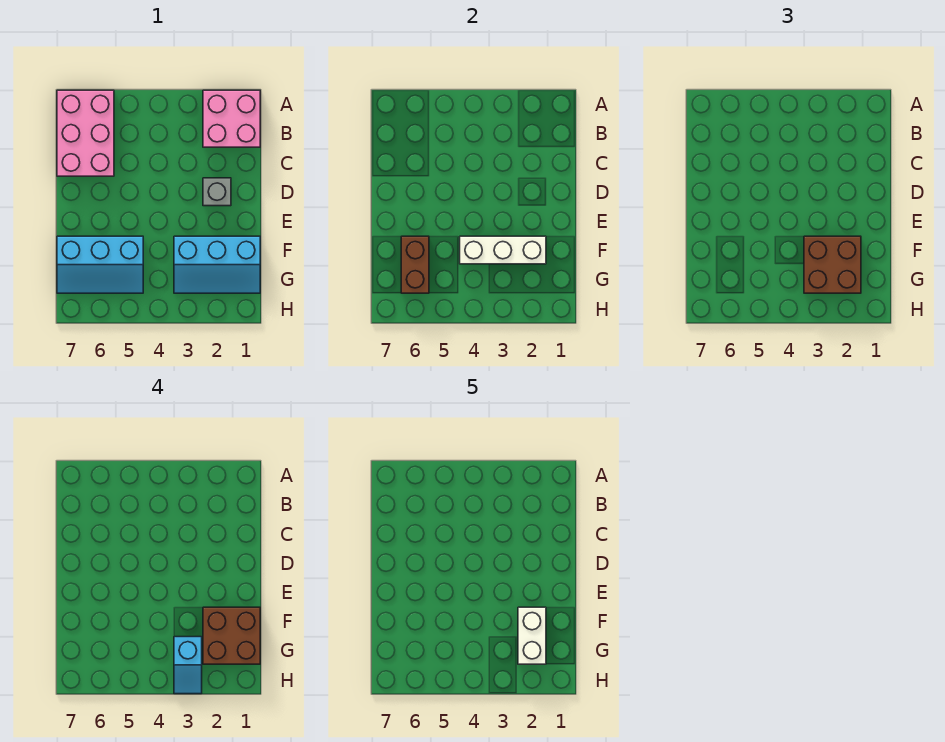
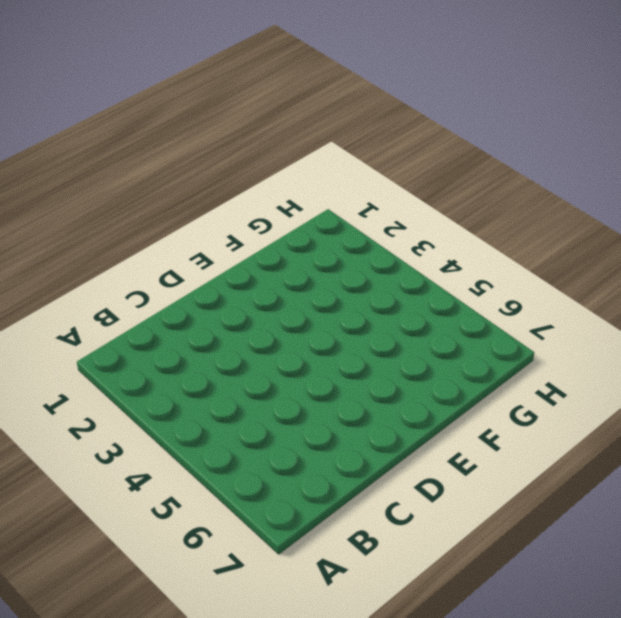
none -> pink brick A1:B2 level 1
none -> pink brick A6:C7 level 1

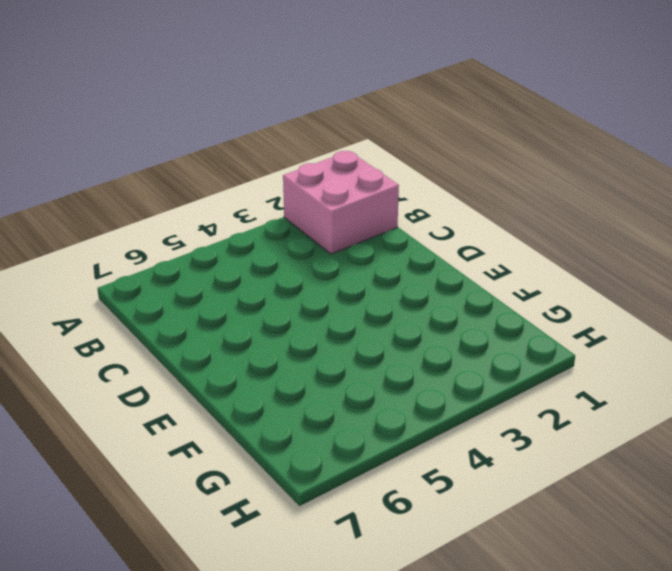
none -> pink brick A6:C7 level 1
none -> grey brick D2 level 1

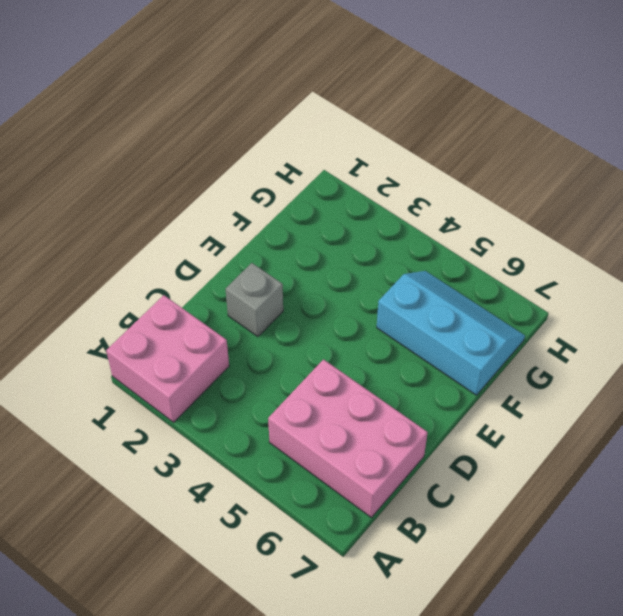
pink brick B5:C7 level 1 -> pink brick A6:C7 level 1
none -> cyan slope F1:G3 level 1 top F
none -> white brick F2:F4 level 2

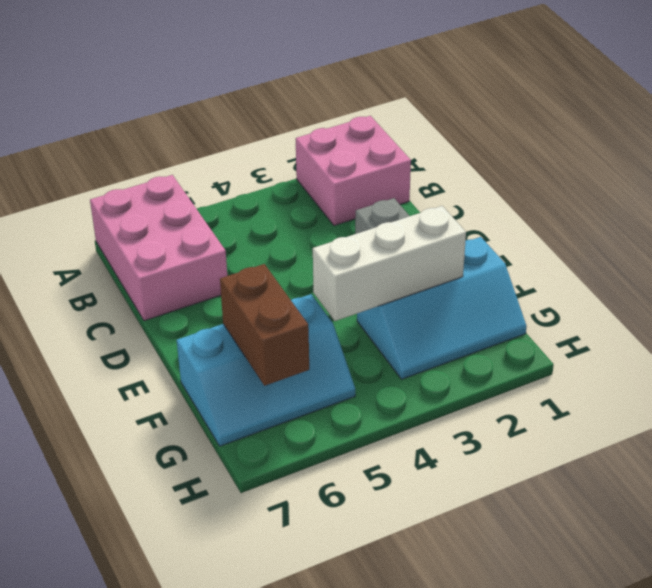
none -> brown brick F2:G3 level 3
none -> brown brick F1:G2 level 4

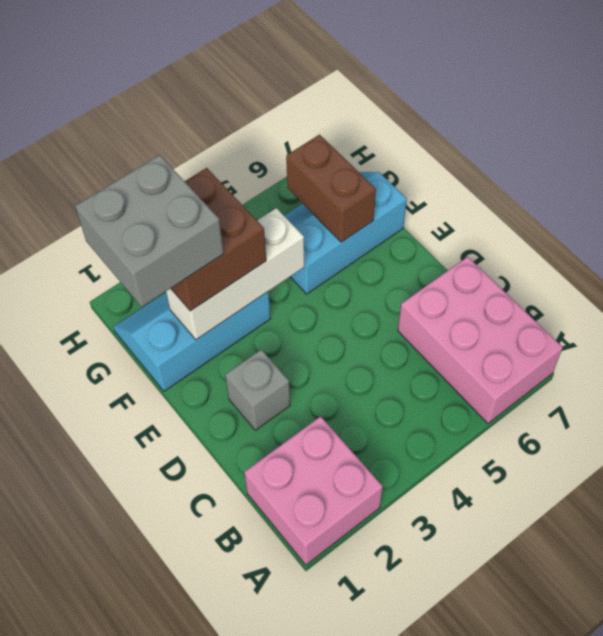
grey brick F1:G2 level 4 -> brown brick F1:G2 level 4
none -> cyan slope G3:H3 level 4 top G
none -> white brick F2:G2 level 5

